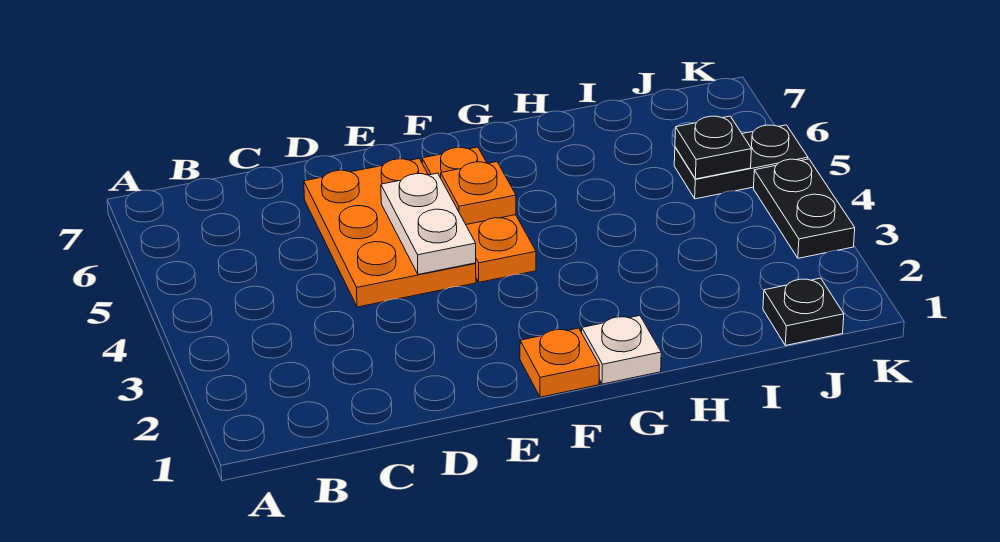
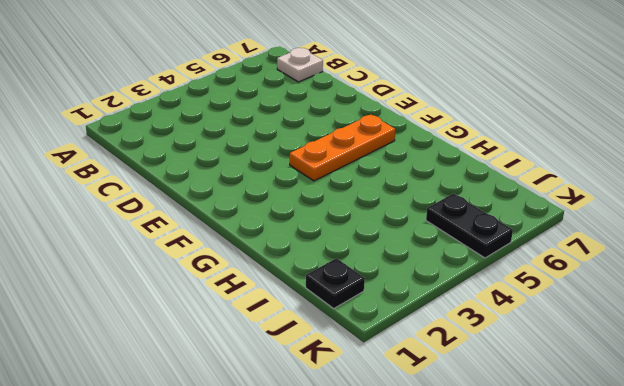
white plate B7 level 1 -> white plate G1 level 1
none -> orange plate D4:E6 level 1
none -> orange plate F1 level 1

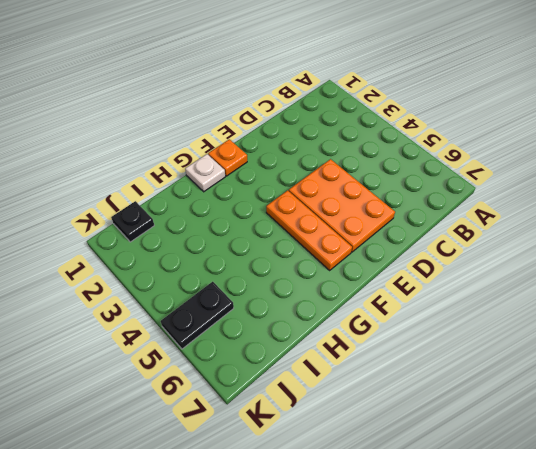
none -> black plate K3:K4 level 1
none -> white plate E4:E5 level 2

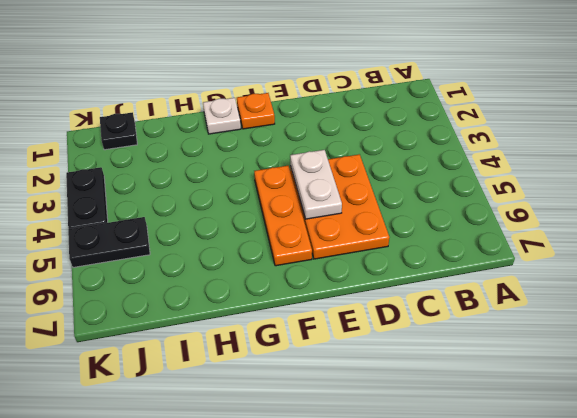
none -> orange plate F5 level 2
none -> black plate J5 level 2

